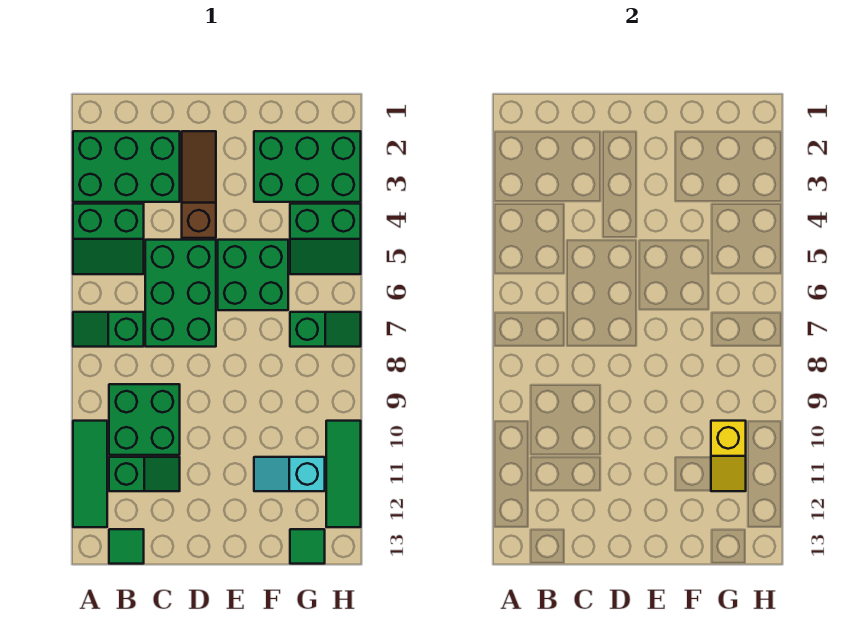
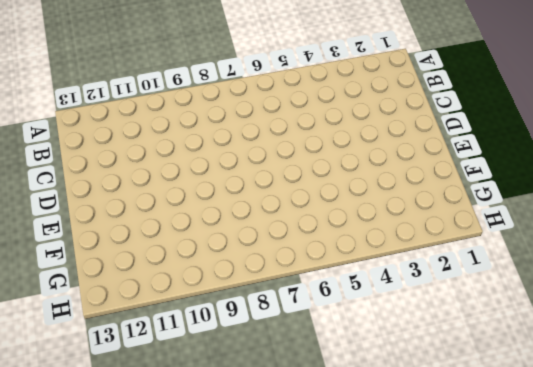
none -> green brick A2:C3 level 1
none -> green slope A4:B5 level 1 top 4
none -> green slope A7:B7 level 1 top B

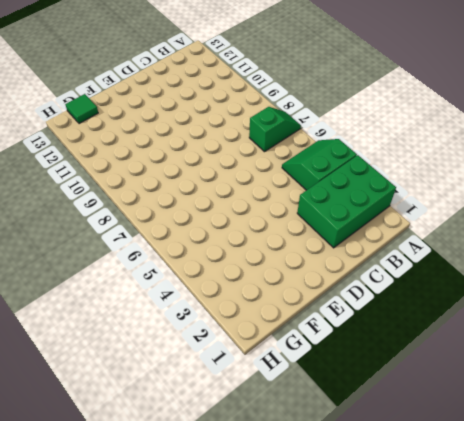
none -> green tile A10:A12 level 1
none -> green brick B9:C10 level 1
none -> green slope B11:C11 level 1 top B

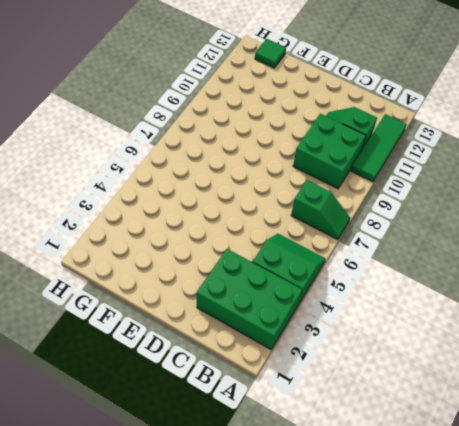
none -> green tile B13 level 1
none -> green brick C5:D7 level 1
none -> brown slope D2:D4 level 1 top 4

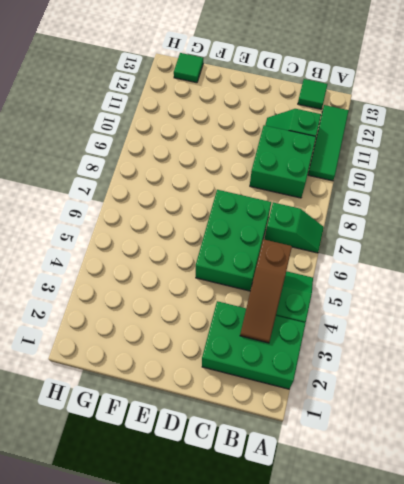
brown slope B3:B5 level 2 top 5 -> brown slope D2:D4 level 1 top 4
none -> green brick E5:F6 level 1
none -> green brick F2:H3 level 1
none -> cyan slope F11:G11 level 1 top G

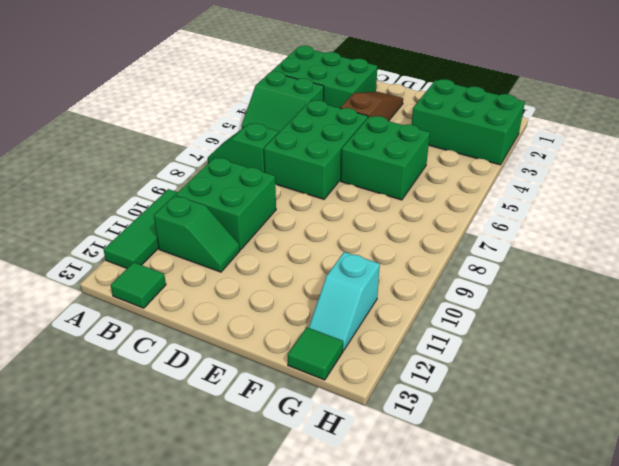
cyan slope G11:G12 level 1 top 11 -> cyan slope F11:G11 level 1 top G
none -> green slope G4:H5 level 1 top 4
none -> green slope G7:H7 level 1 top G
none -> green tile H10:H12 level 1

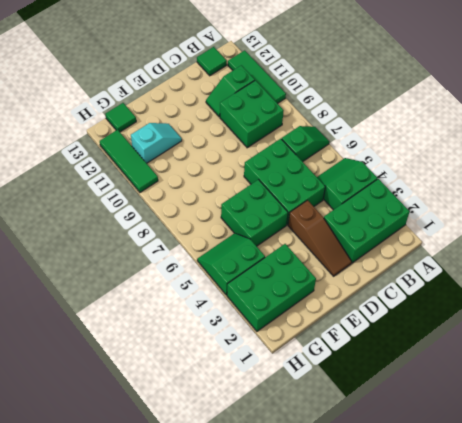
none -> green slope G7:H7 level 1 top G
none -> yellow slope G10:G11 level 2 top 10

